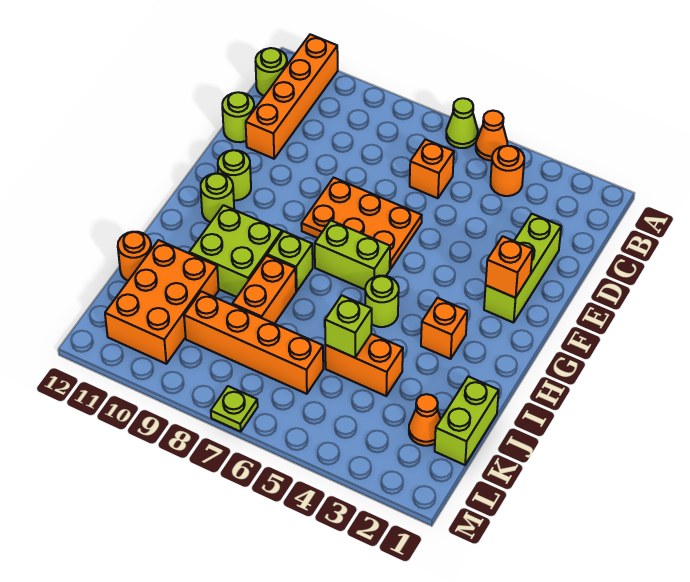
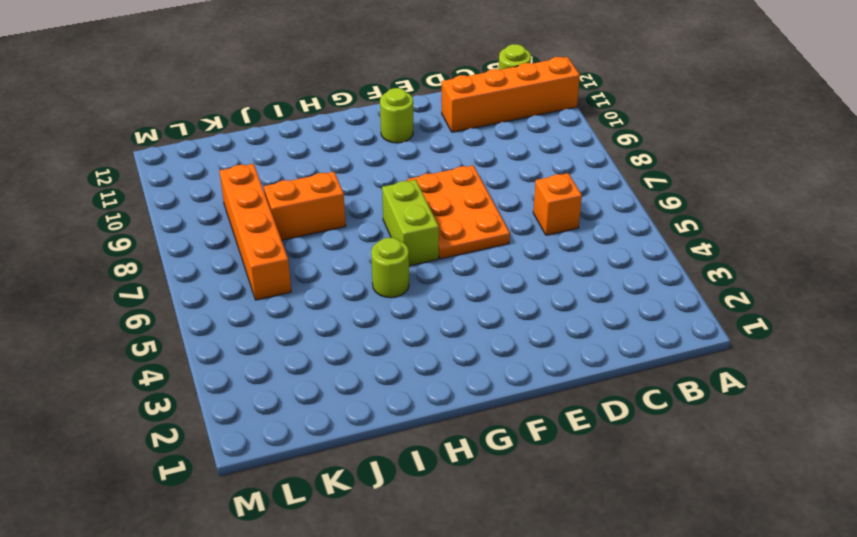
none -> orange cone A5 level 1
none -> lime cone A6 level 1
none -> orange round brick B4 level 1

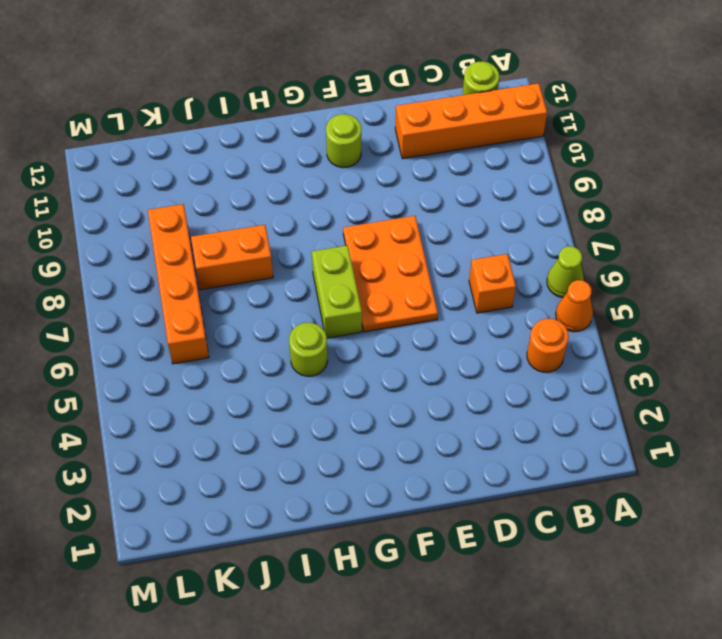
none -> lime brick D2:F2 level 1
none -> lime round brick D12 level 1
none -> lime round brick G11 level 1

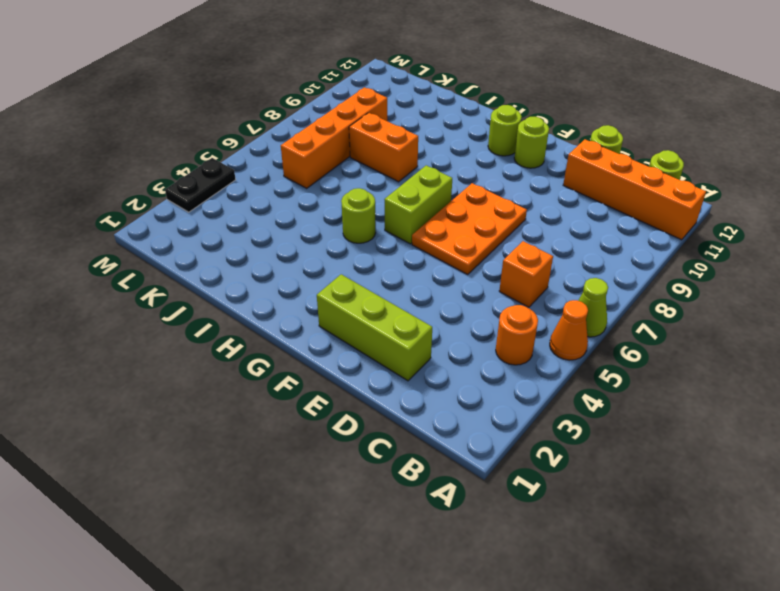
black plate M3:M4 level 1 -> none
none -> orange brick H3 level 1
none -> lime brick H8 level 1
none -> lime brick H9:I10 level 1

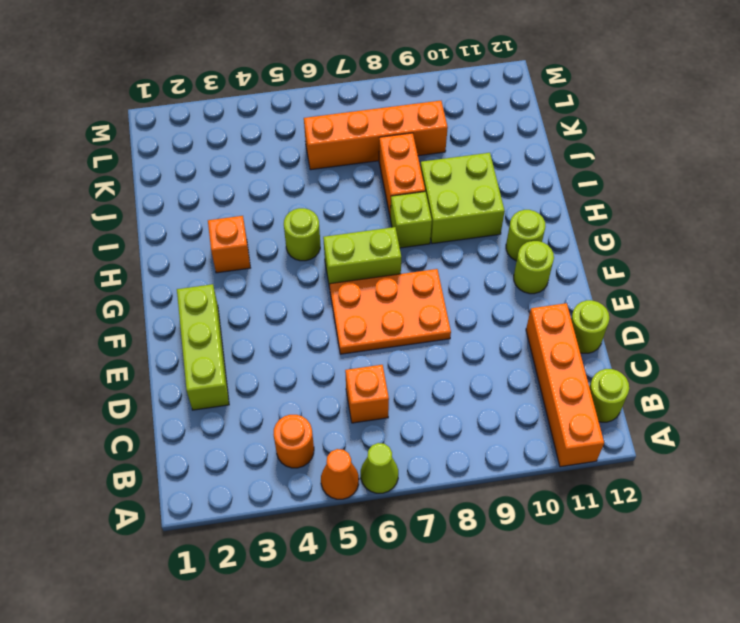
none -> lime brick J1:K1 level 1
none -> orange brick J4:J5 level 1
none -> orange brick J10:L11 level 1

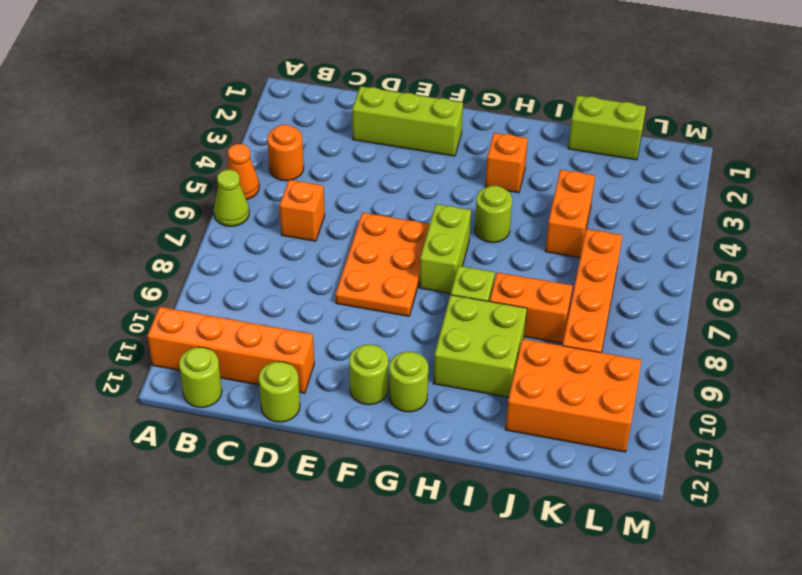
none -> orange round brick J12 level 1
none -> orange cone K2 level 1
none -> lime plate M7 level 1

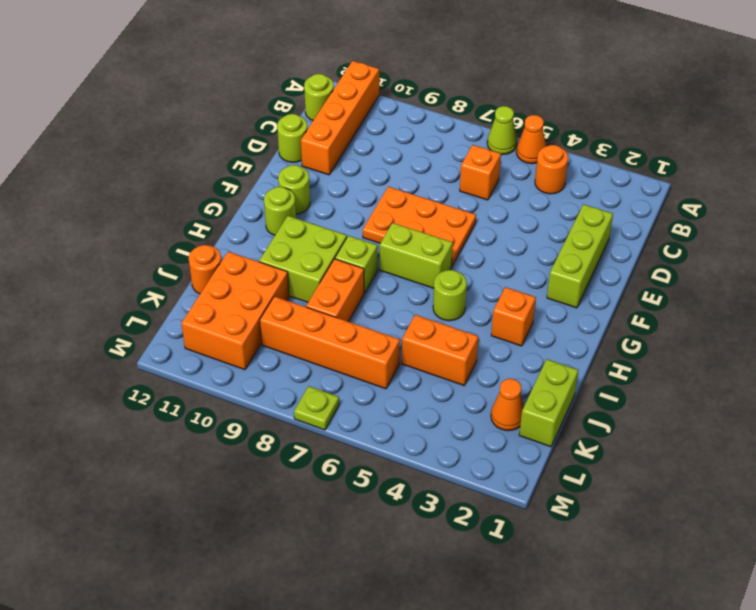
none -> orange brick F2 level 2
none -> lime brick J5 level 2

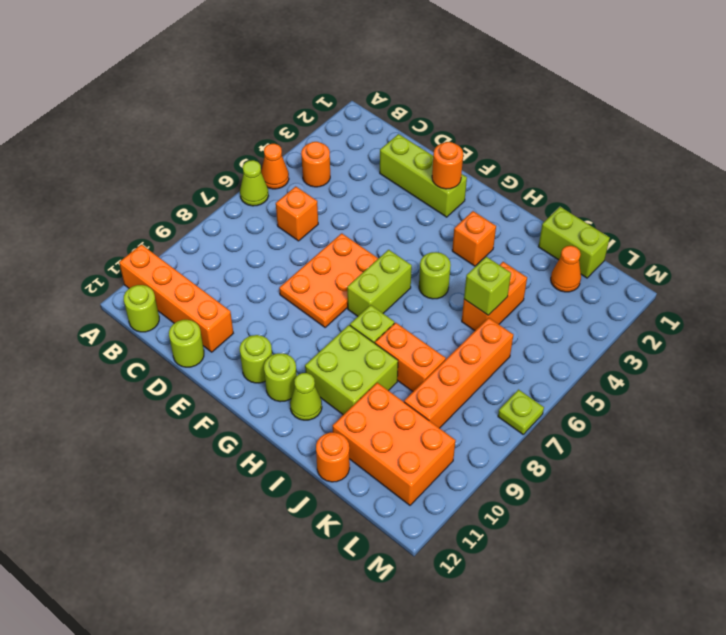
orange round brick F2 level 2 -> orange brick F2 level 2
lime cone H11 level 1 -> none

